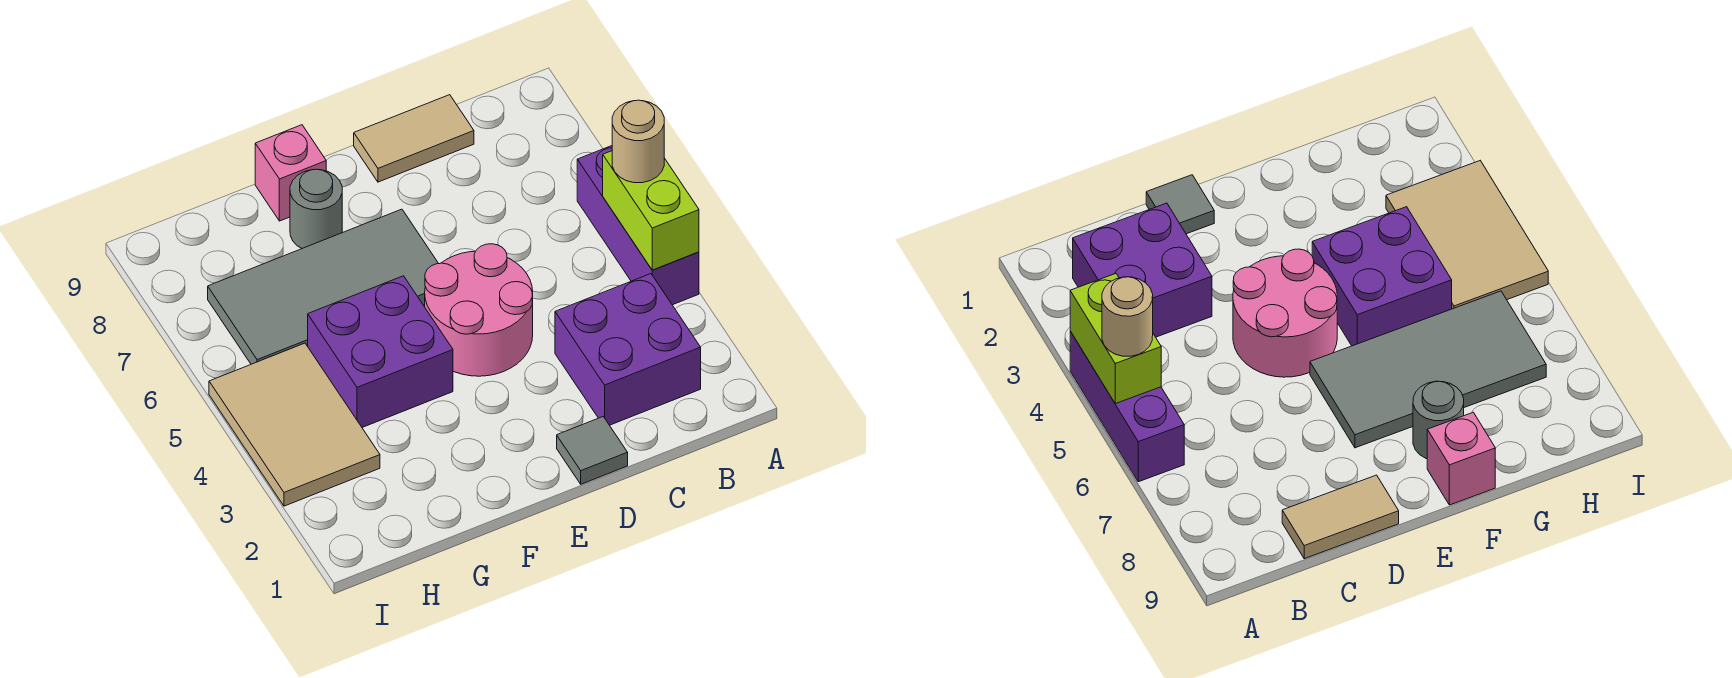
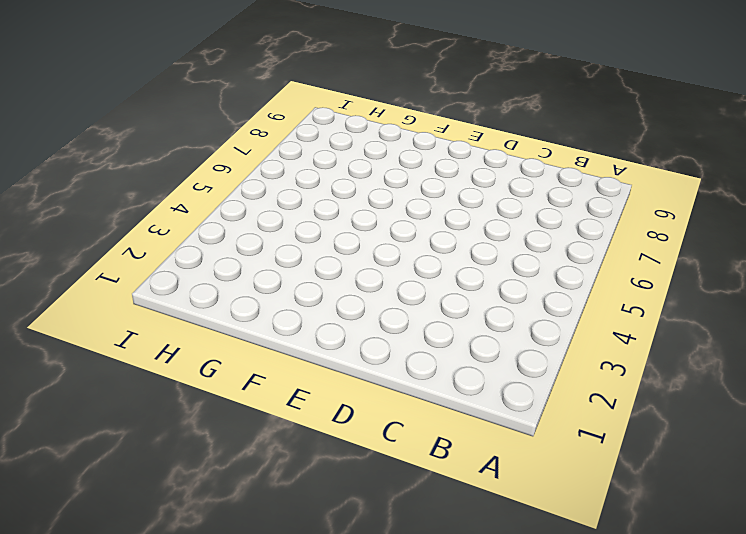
none -> purple brick A4:A6 level 1
none -> purple brick B2:C3 level 1
none -> tan tile C9:D9 level 1

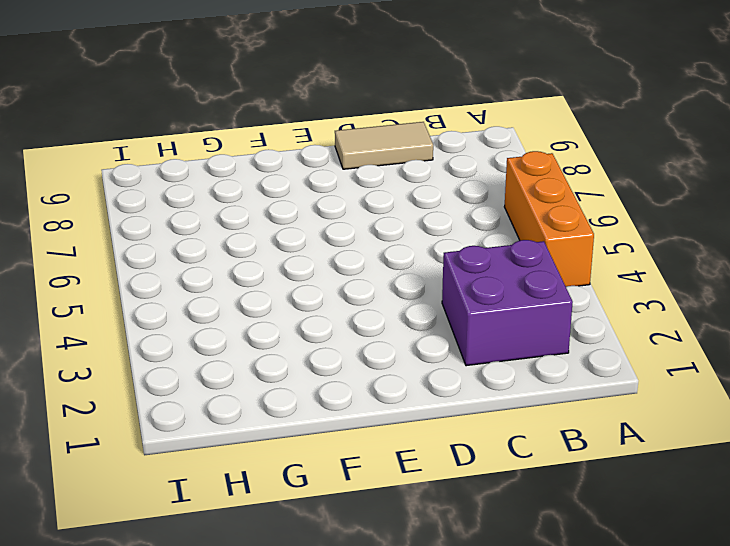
orange brick A4:A6 level 1 -> purple brick A4:A6 level 1
none -> grey tile D1 level 1
none -> pink round brick D4:E5 level 1
none -> grey tile E6:H7 level 1

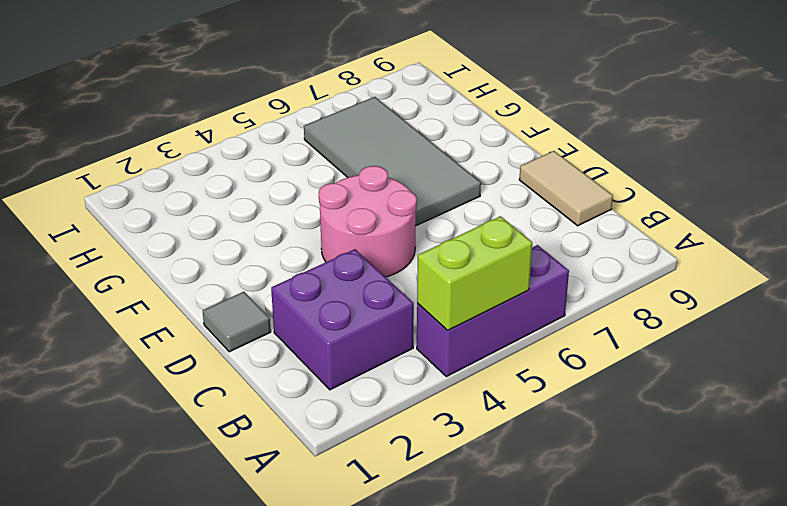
none -> purple brick F4:G5 level 1
none -> grey round brick F8 level 1
none -> pink brick F9 level 1

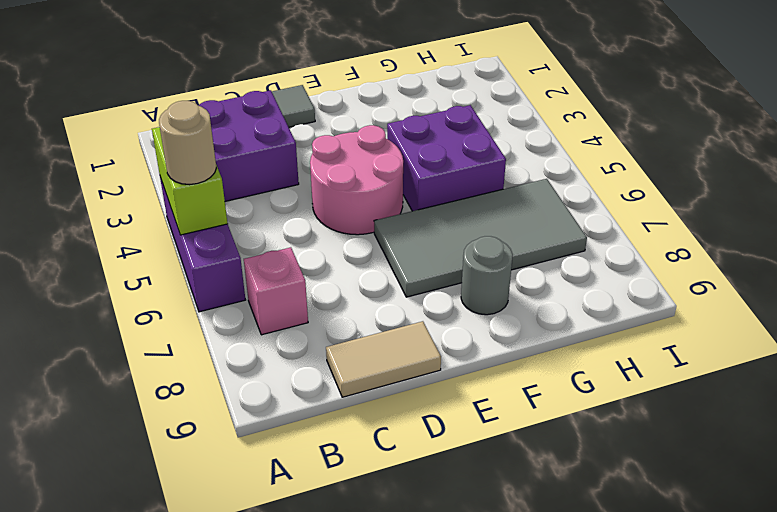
pink brick B7 level 1 -> pink brick F9 level 1
none -> tan tile H3:I5 level 1

